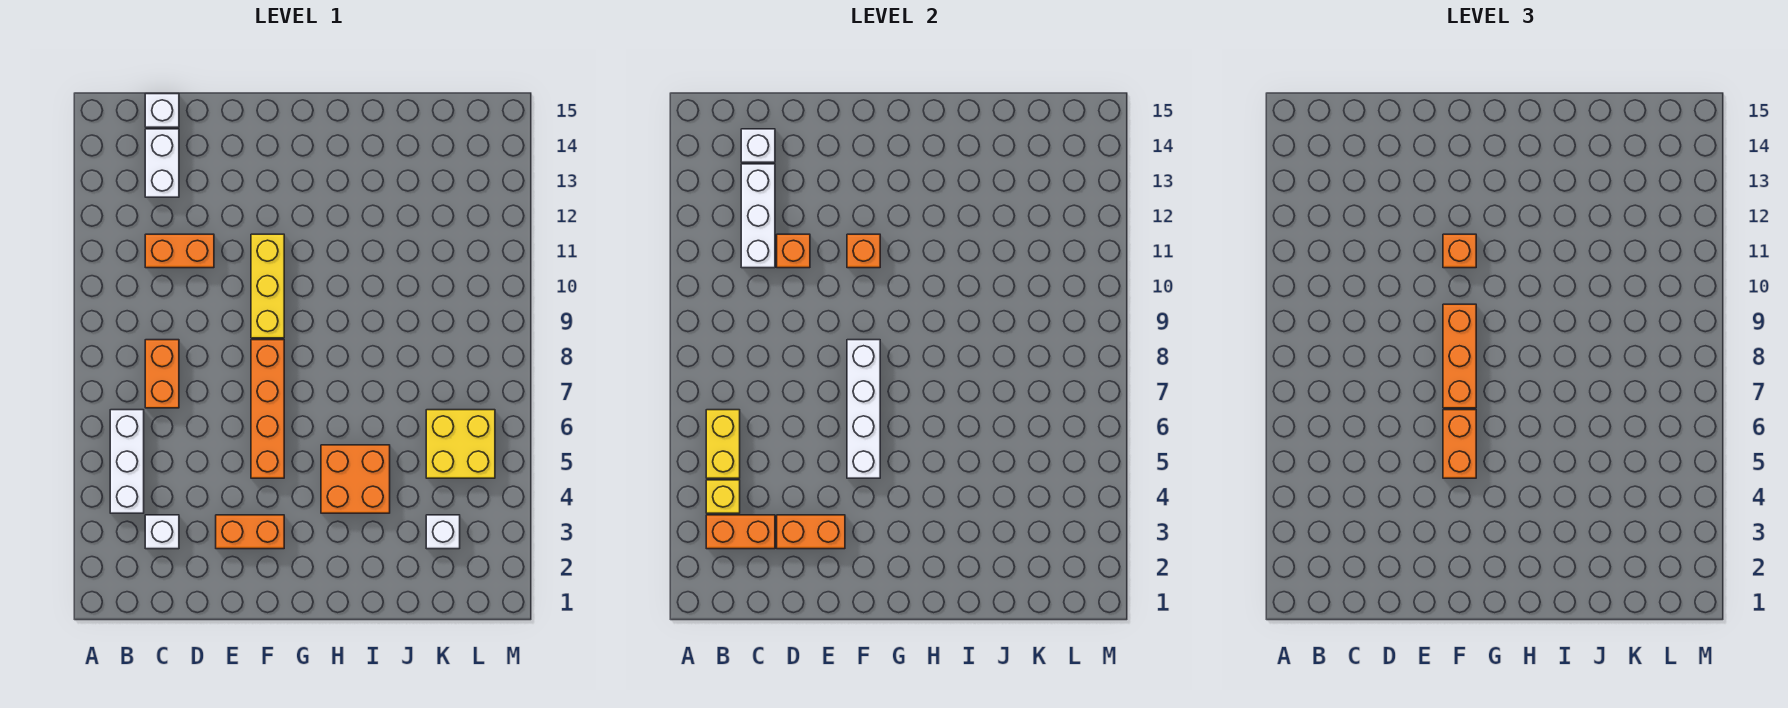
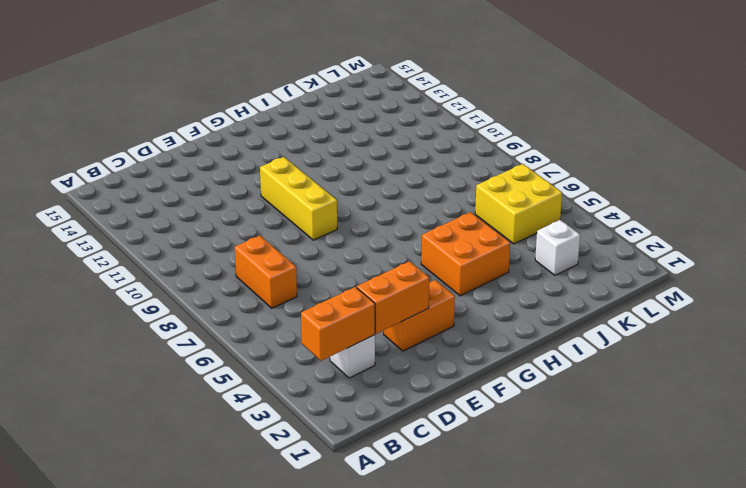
none -> white brick B4:B6 level 1
none -> orange brick C11:D11 level 1
none -> white brick C13:C14 level 1

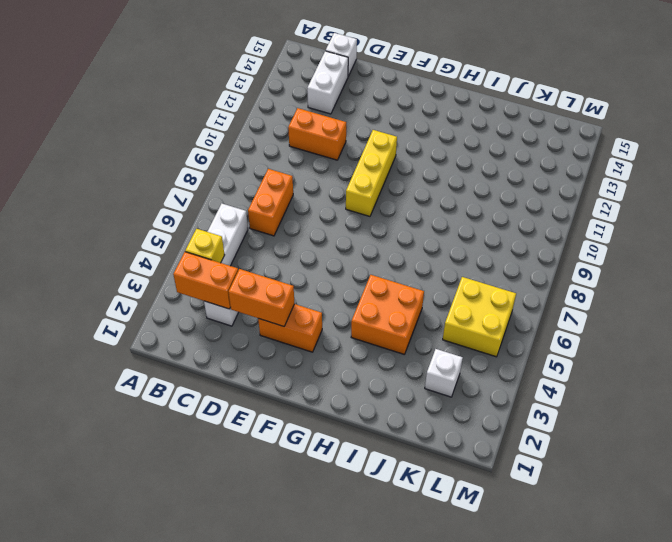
none -> orange brick F5:F8 level 1
none -> yellow brick B5:B6 level 2
none -> white brick C11:C13 level 2

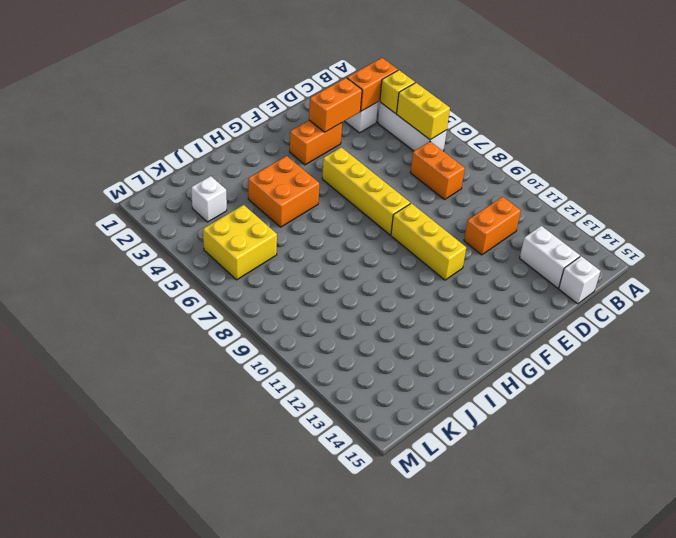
yellow brick F5:F8 level 1 -> orange brick F5:F8 level 1
none -> white brick C11:C13 level 2
none -> white brick C14 level 2
none -> orange brick D11 level 2

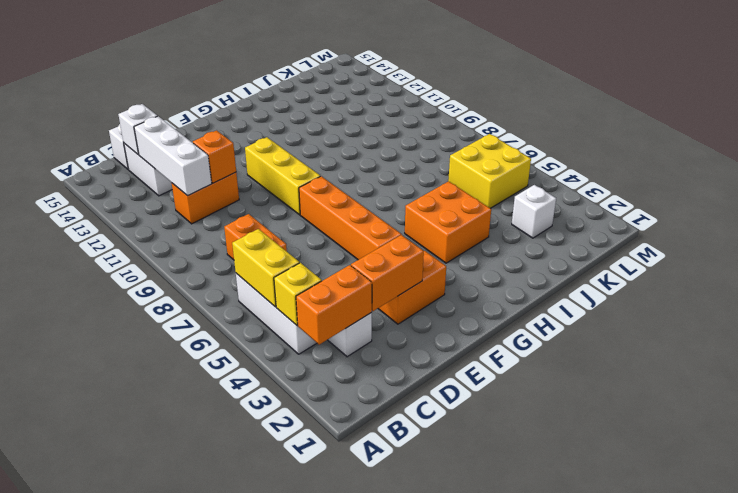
none -> white brick F5:F8 level 2
none -> orange brick F11 level 2
none -> orange brick F5:F6 level 3

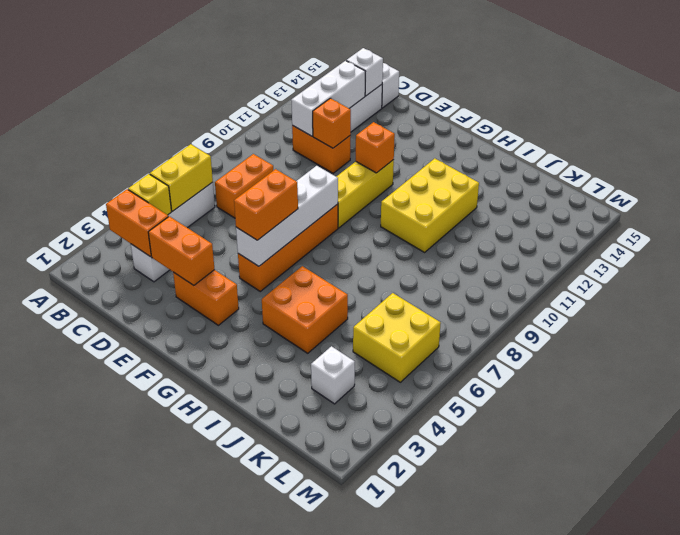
yellow brick H10:I12 level 1 -> none
none -> orange brick F7:F9 level 3
none -> orange brick F11 level 3

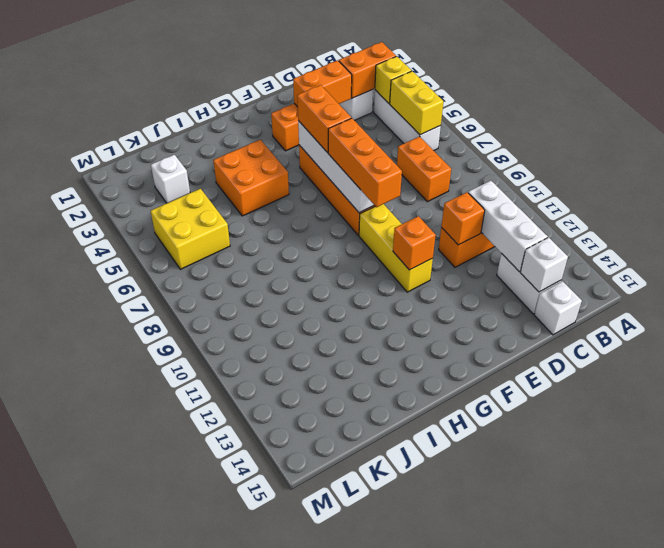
none -> orange brick F11 level 3

